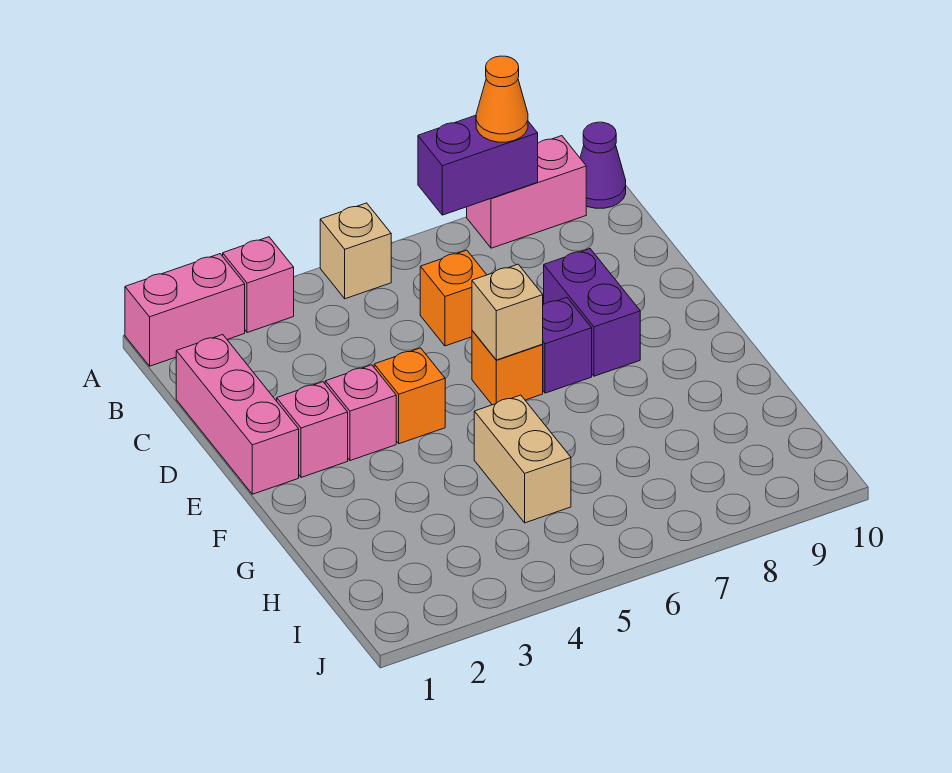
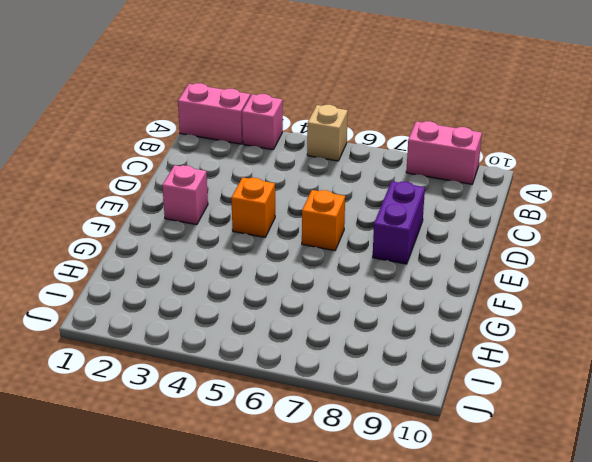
none -> purple cone A10 level 1
none -> pink brick C1:E1 level 1
none -> orange brick C6 level 1

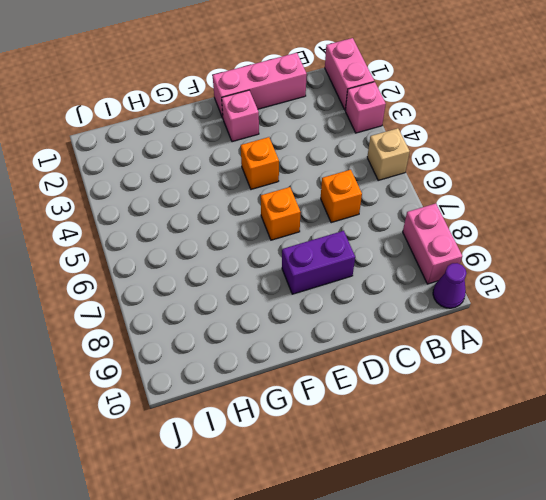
none -> pink brick E3 level 1
none -> purple brick E7 level 1
none -> tan brick G5:H5 level 1

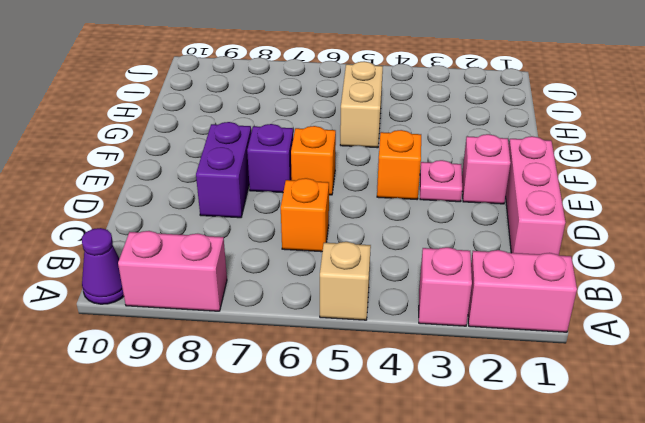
pink plate E3 level 1 -> pink brick E3 level 1
none -> purple brick A7:A8 level 2
none -> tan brick E6 level 2
none -> orange cone A8 level 3

